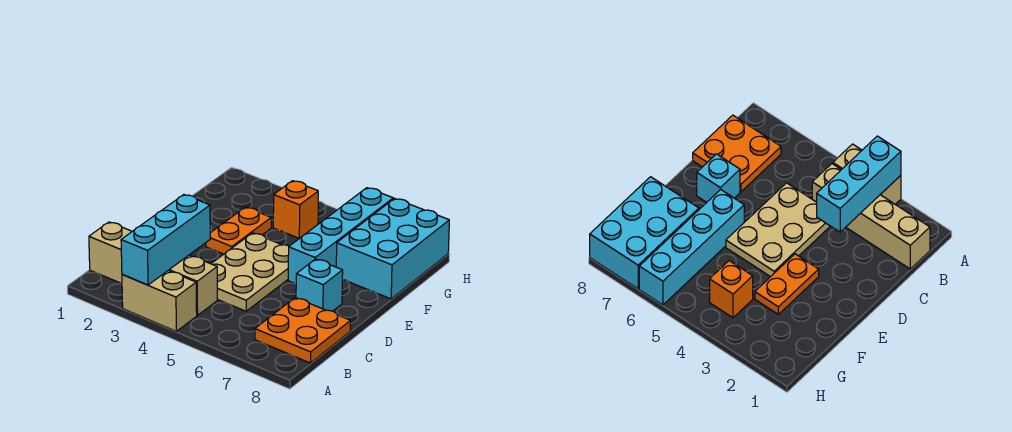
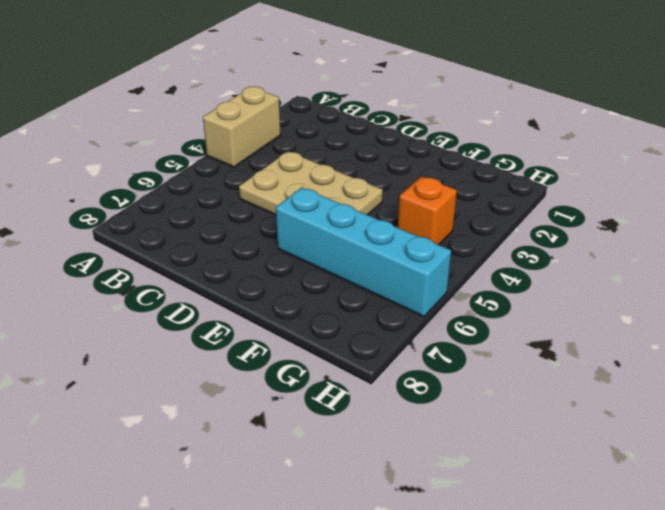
none -> tan brick B1:B4 level 1
none -> orange plate B7:C8 level 1

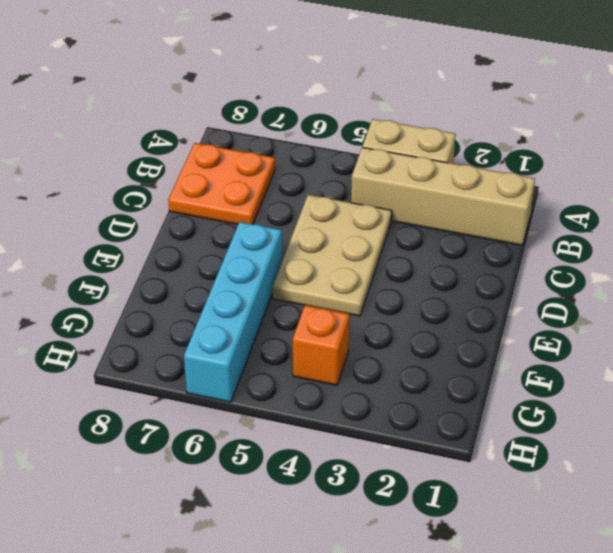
none -> cyan brick D7 level 1
none -> orange plate E3:F3 level 1

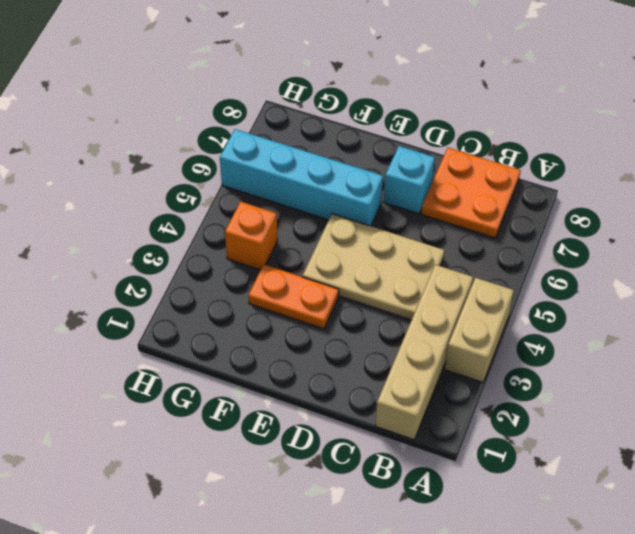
none -> cyan brick F7:H8 level 1
none -> cyan brick A3:C3 level 2

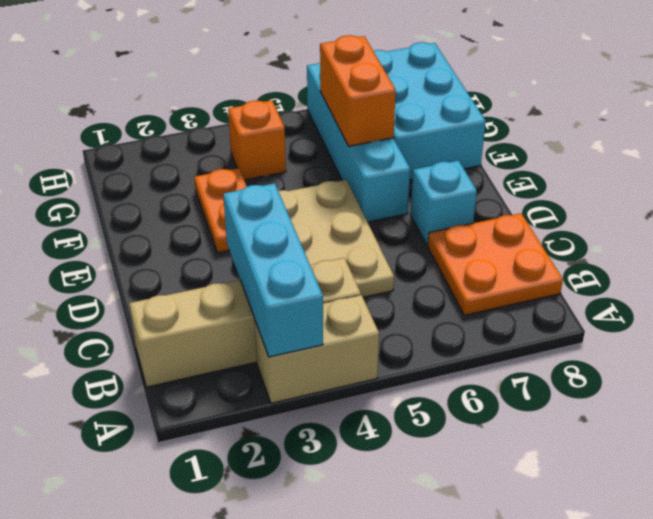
orange brick F6:G6 level 2 -> none

